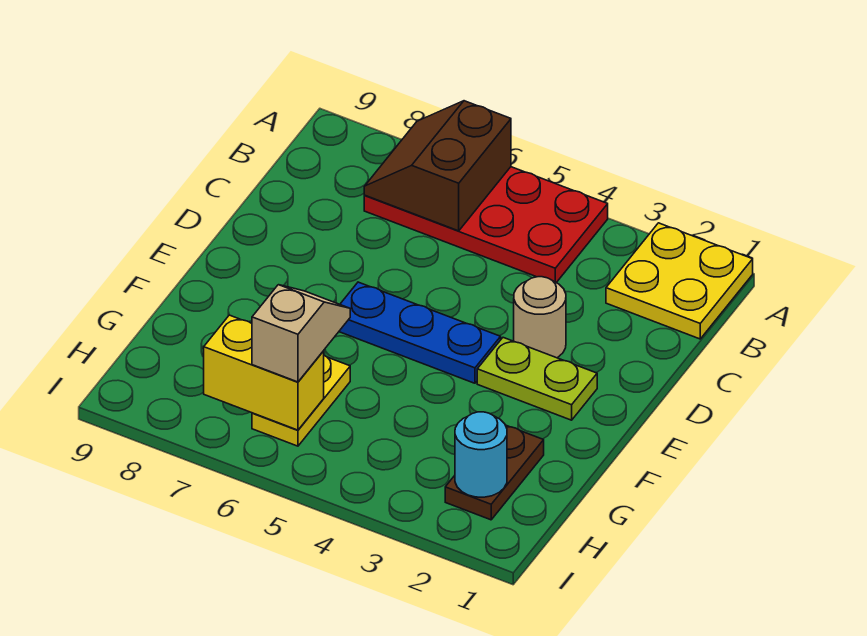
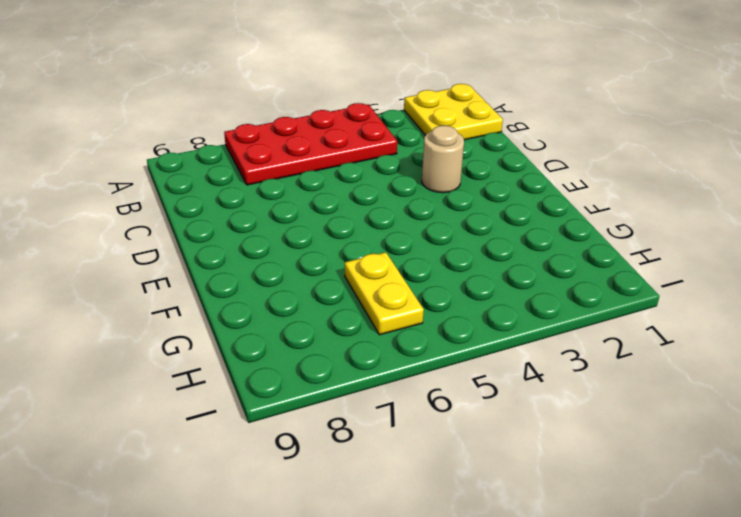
none -> lime plate E2:E3 level 1
none -> blue plate E4:E6 level 1

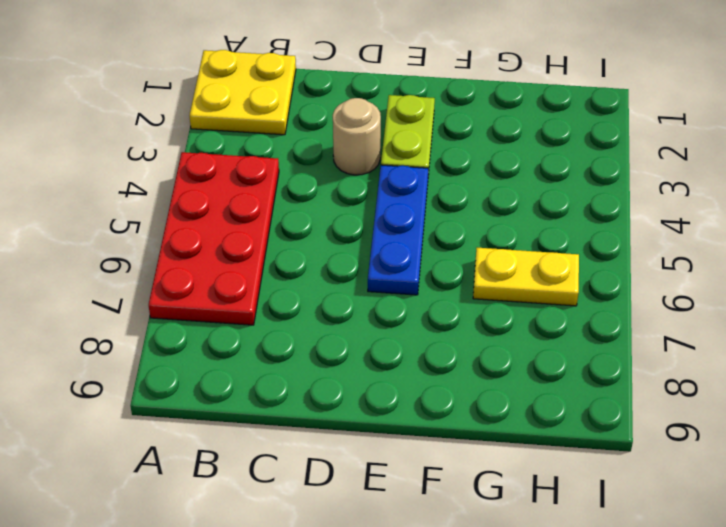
none -> brown plate G2:H2 level 1
none -> brown slope A6:B7 level 2 top 6

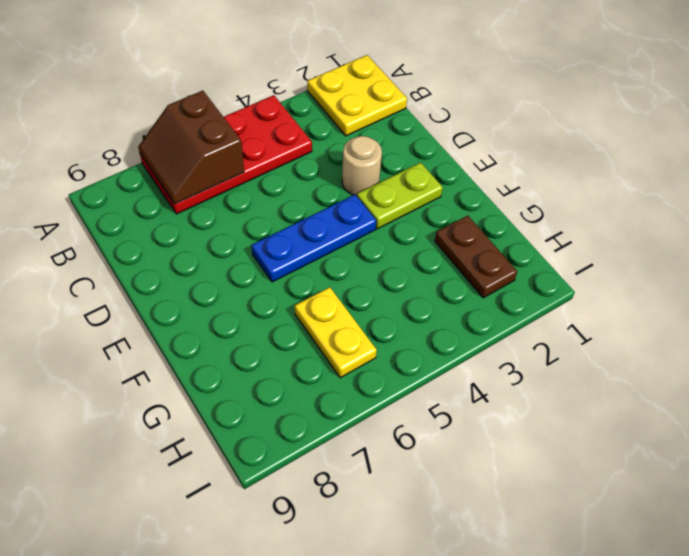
none -> cyan round brick H2 level 2
none -> yellow brick H6:H7 level 2

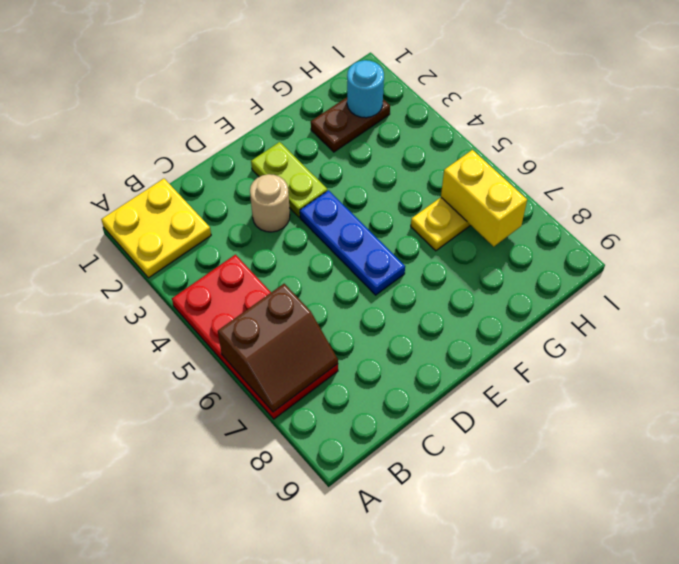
none -> tan slope G6:H6 level 3 top H

